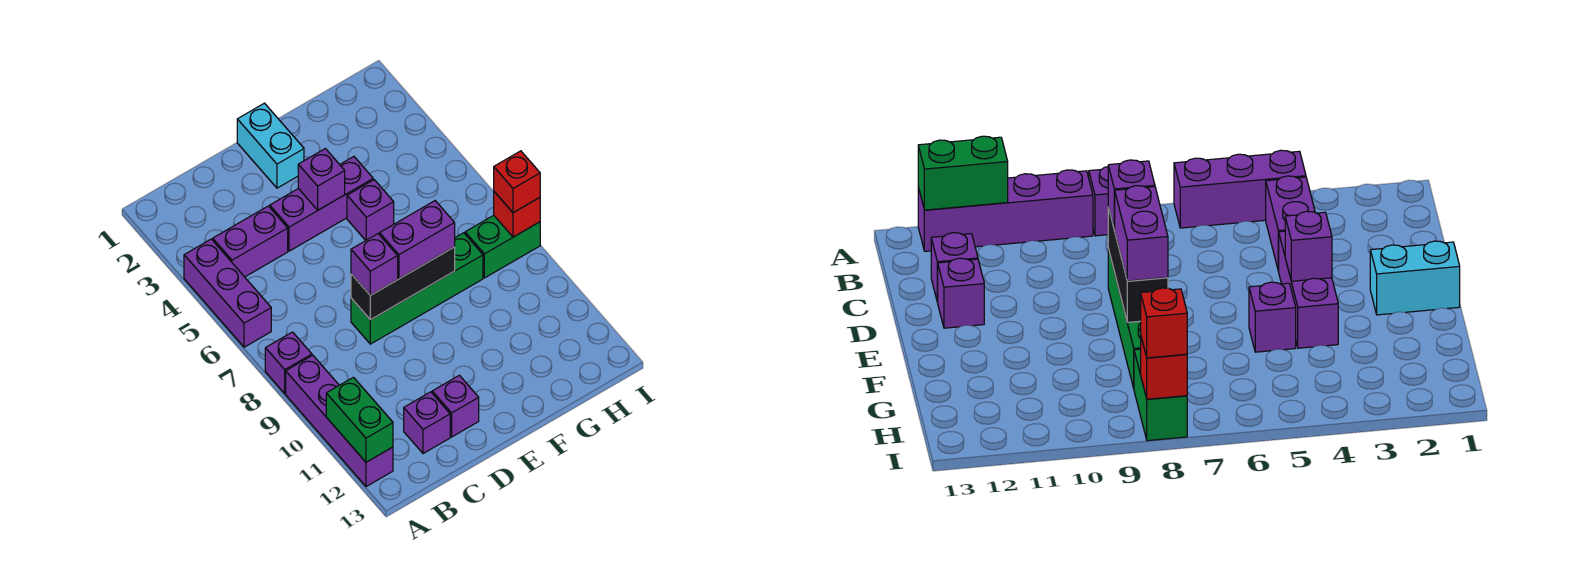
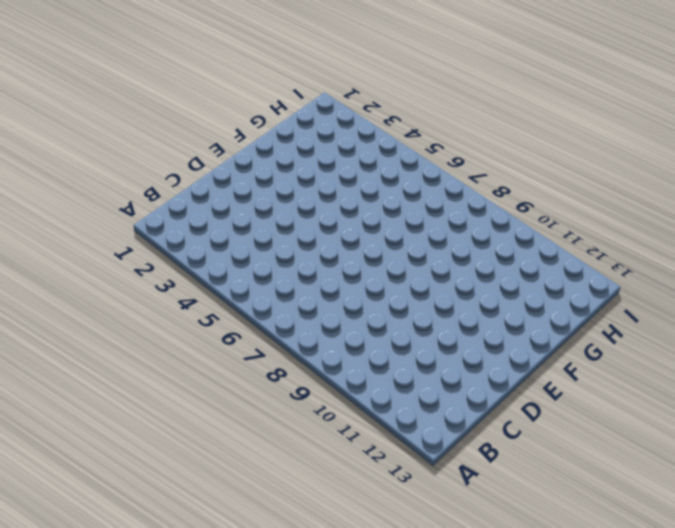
none -> purple brick A4:A6 level 1
none -> purple brick A8 level 1
none -> purple brick A9:A12 level 1

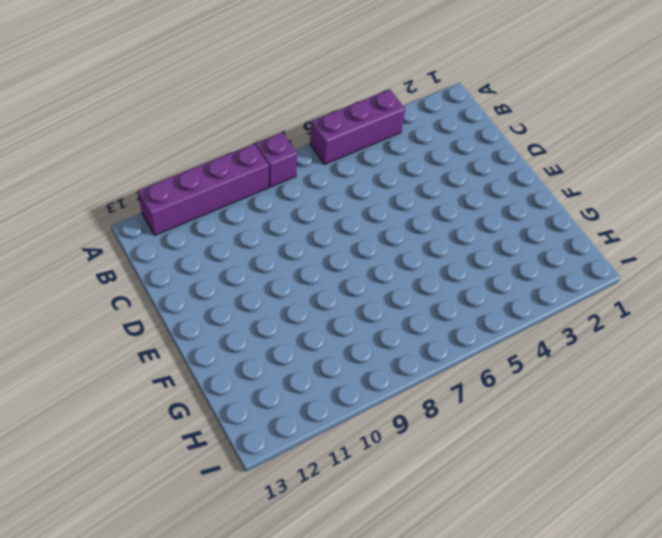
none -> purple brick B4:C4 level 1
none -> purple brick C12 level 1
none -> purple brick D4:F4 level 1

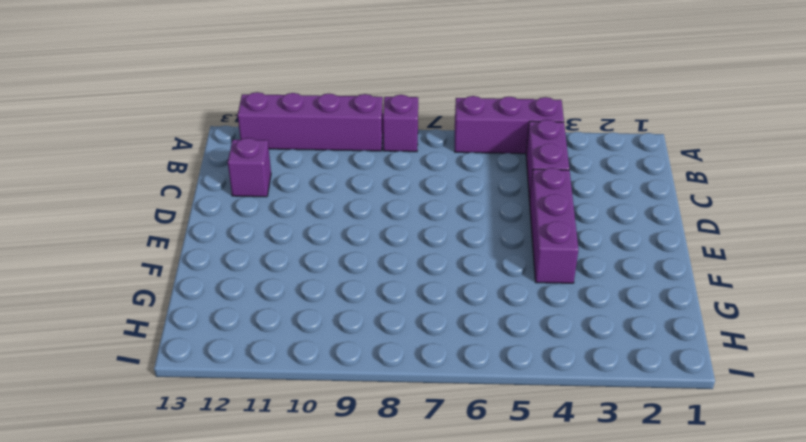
none -> green brick D8:G8 level 1
none -> purple brick D12 level 1
none -> cyan brick E1:E2 level 1

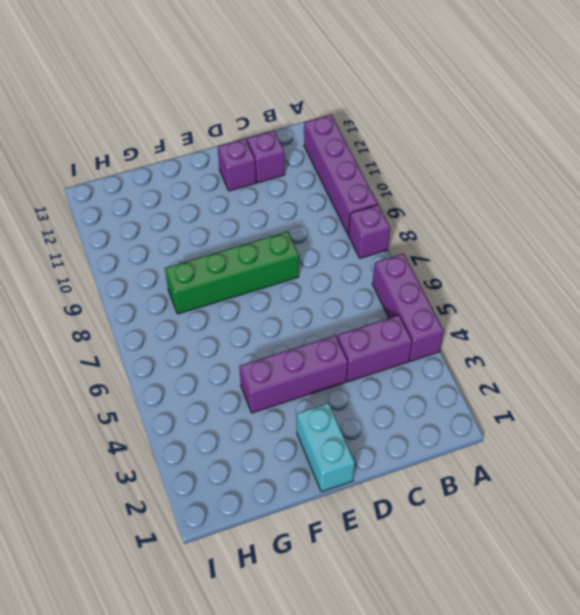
none -> purple brick F5 level 1
none -> green brick H8:I8 level 1
none -> green brick A11:A12 level 2

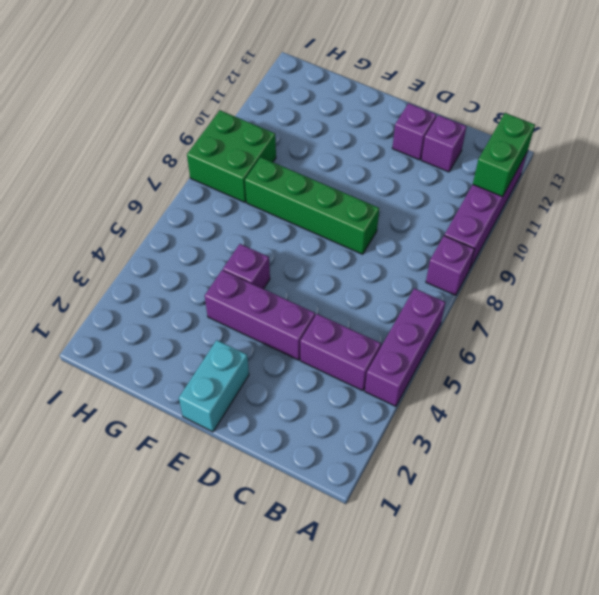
green brick H8:I9 level 1 -> green brick H8:I8 level 1
none -> black brick D8:F8 level 2
none -> purple brick E4 level 2
none -> red brick I8 level 2

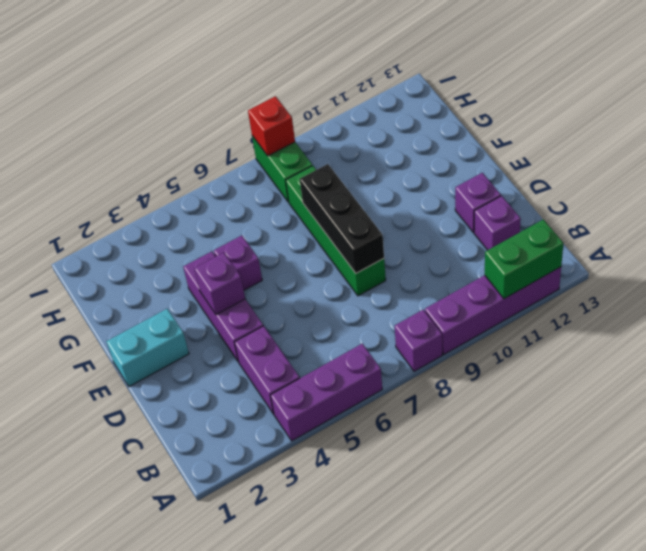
none -> purple brick D8 level 3
none -> purple brick E8:F8 level 3
none -> red brick I8 level 3

